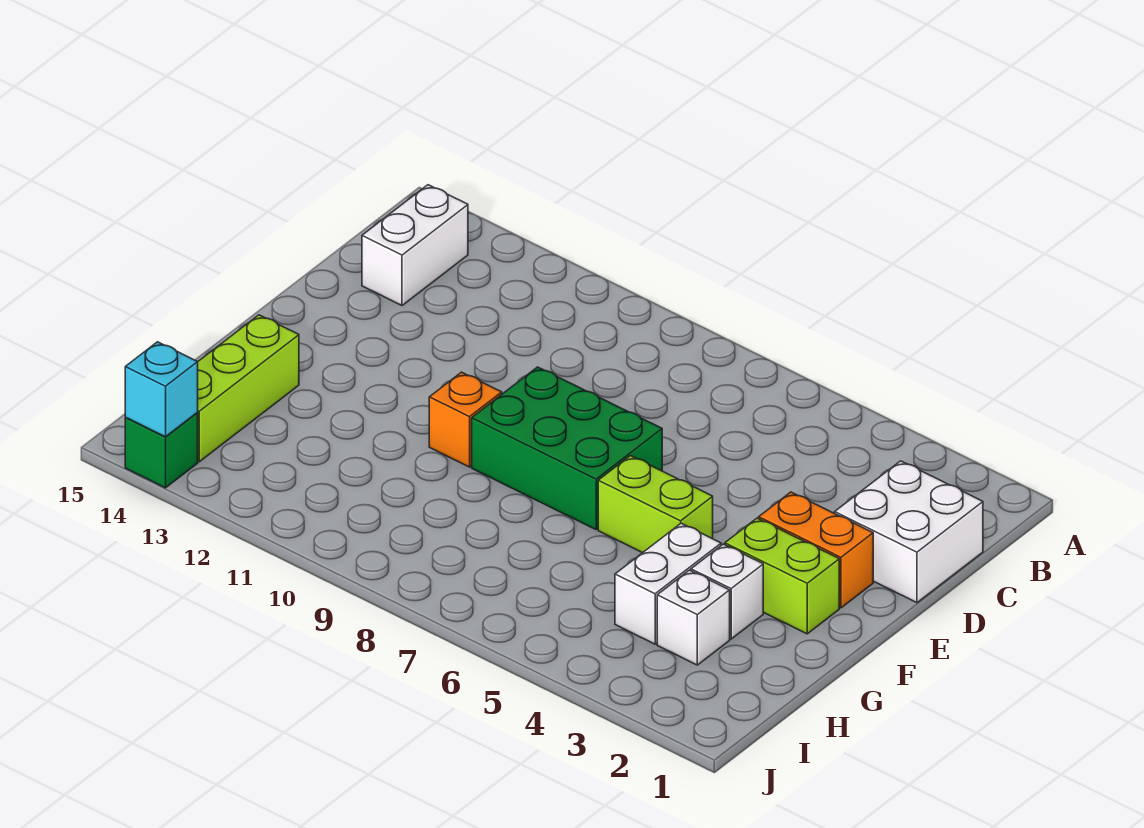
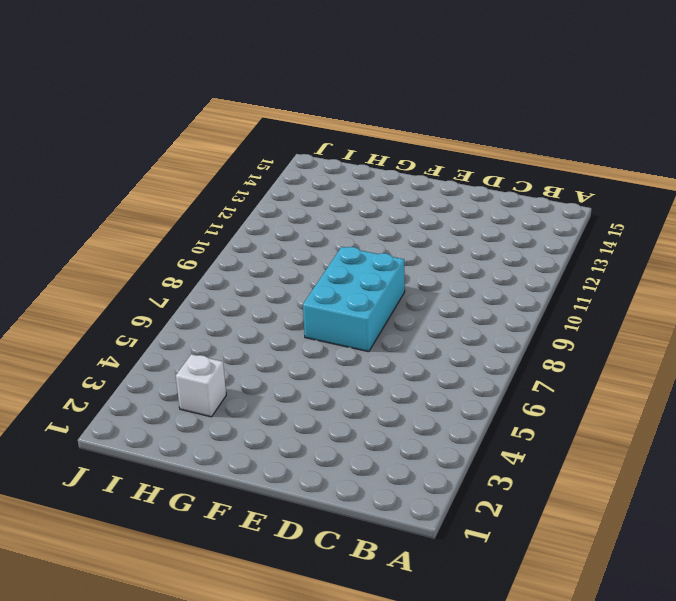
cyan brick E7:F9 level 1 -> green brick E7:F9 level 1
none -> white brick B14:C14 level 1
none -> white brick C1:D2 level 1
none -> orange brick E2:E3 level 1

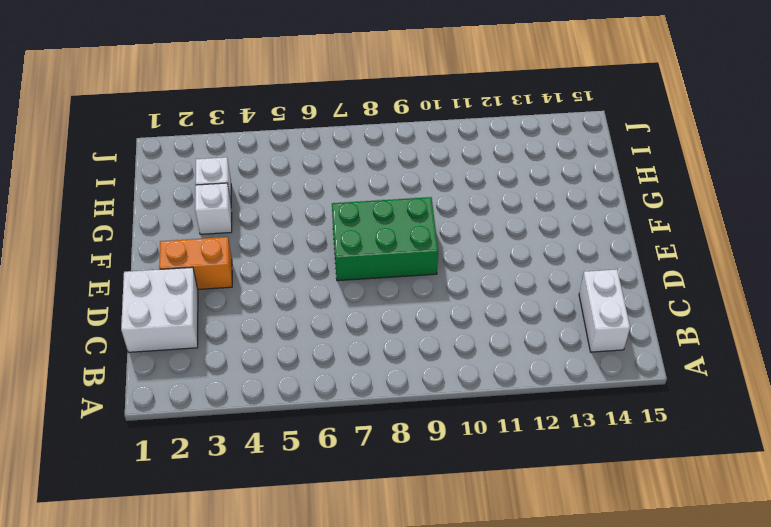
none -> lime brick F2:F3 level 1
none -> lime brick F5:F6 level 1
none -> orange brick F10 level 1

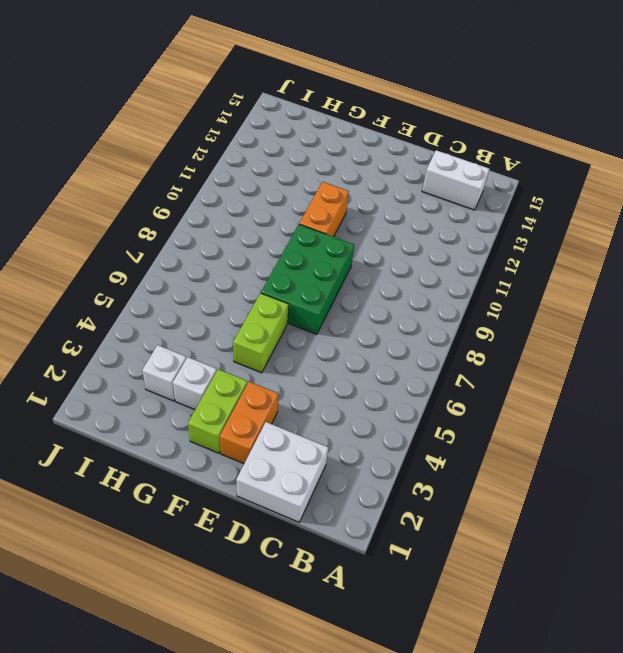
orange brick F10:F11 level 1 -> orange brick F10 level 1
none -> white brick G4:H4 level 1
none -> lime brick G14:I14 level 1
none -> green brick J14 level 1

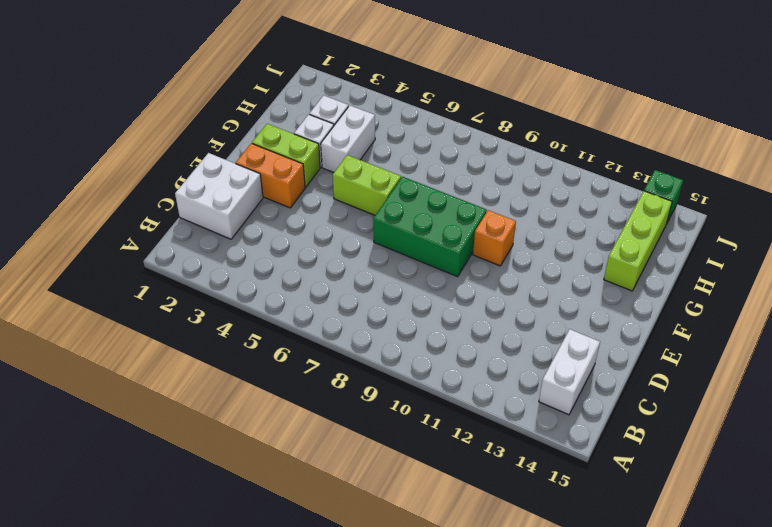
none -> cyan brick J14 level 2

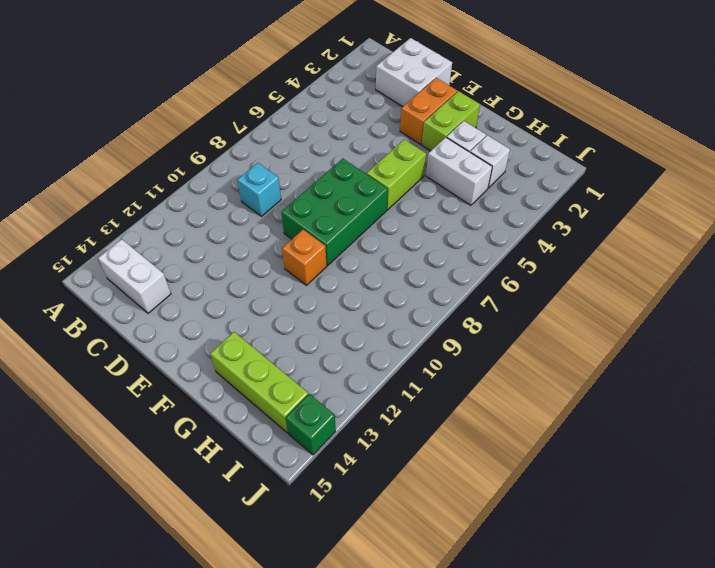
cyan brick C9 level 1 -> cyan brick J14 level 2

